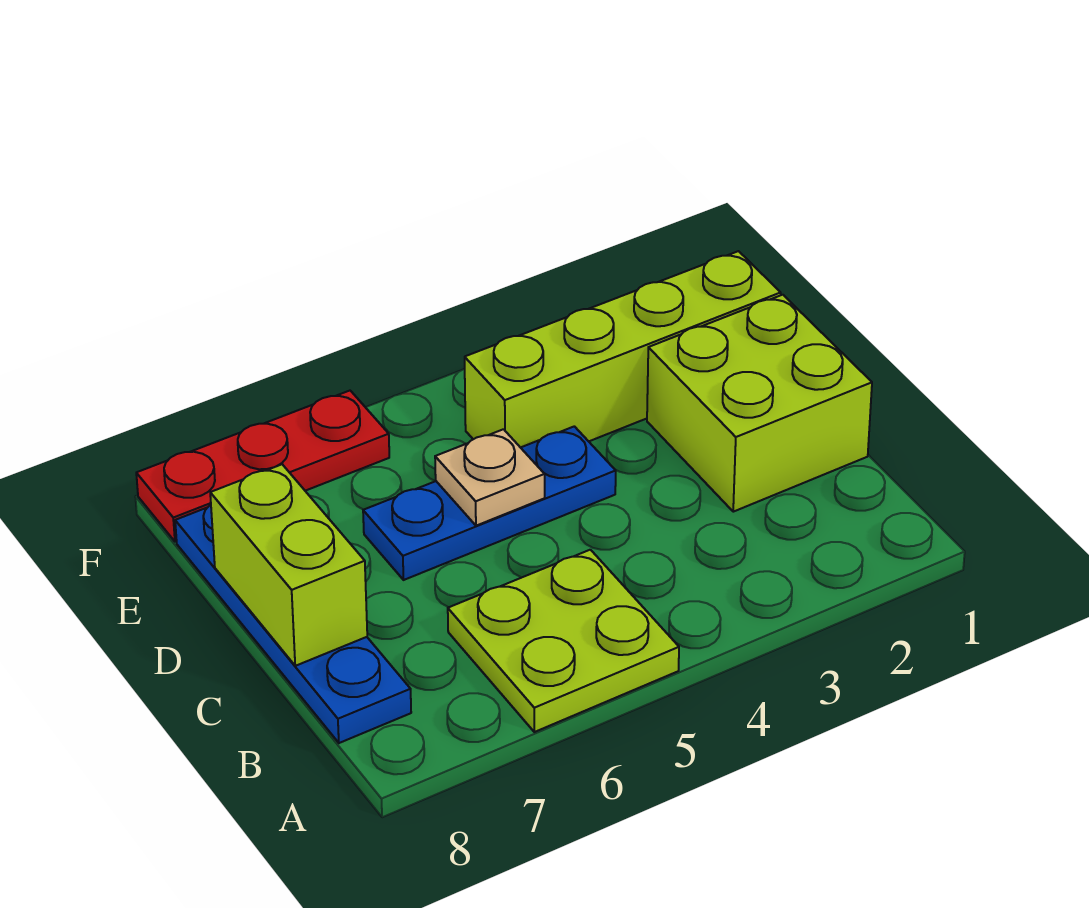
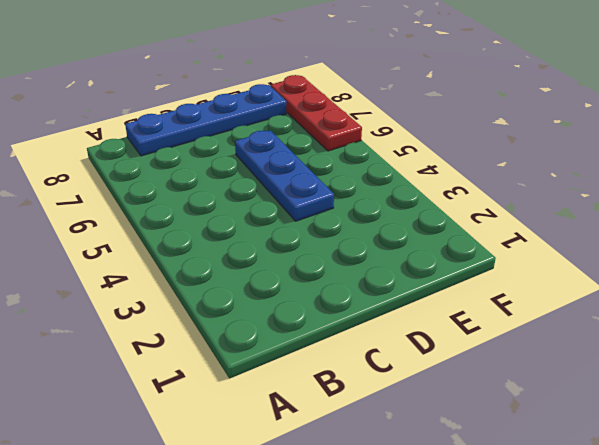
none -> lime plate A5:B6 level 1
none -> lime brick C1:D2 level 1

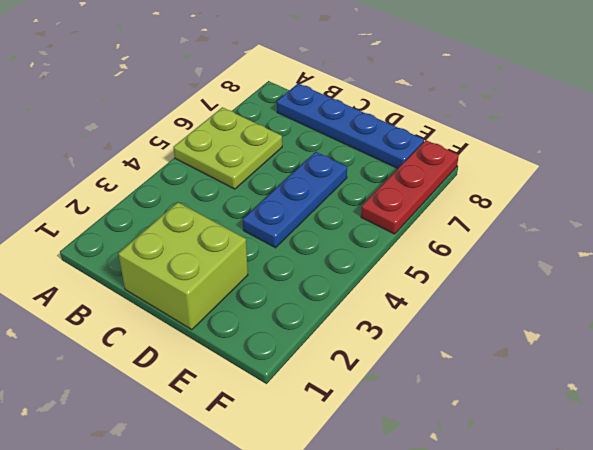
none -> lime brick E1:E4 level 1
none -> lime brick C8:D8 level 2

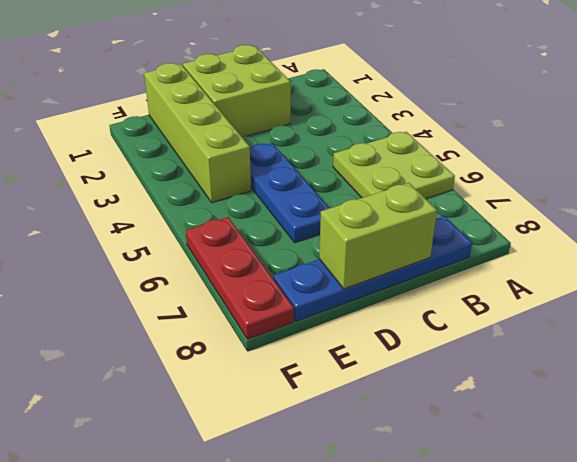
none -> tan plate D5 level 2

